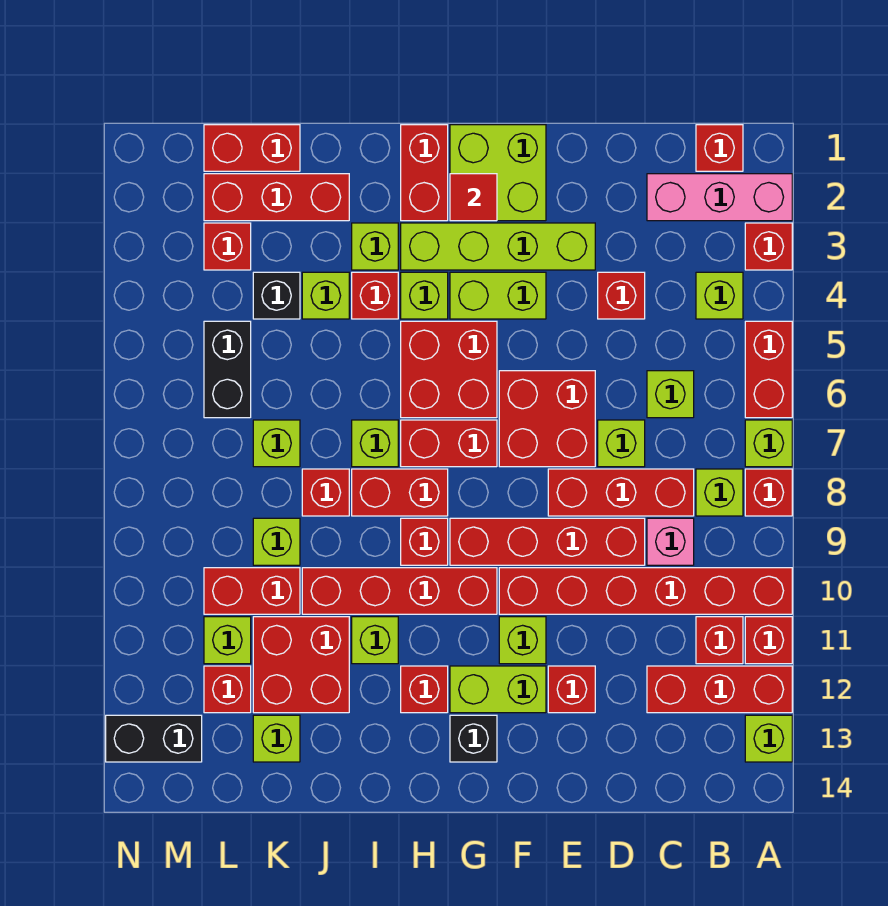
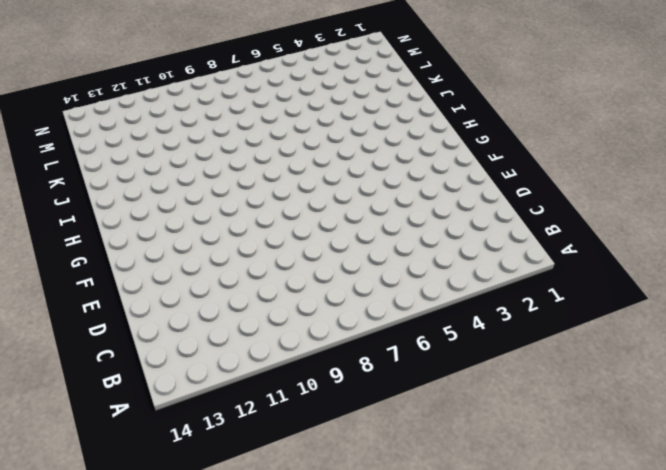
none -> pink brick A2:C2 level 1
none -> red brick A3 level 1
none -> red brick A5:A6 level 1
none -> lime brick A7 level 1

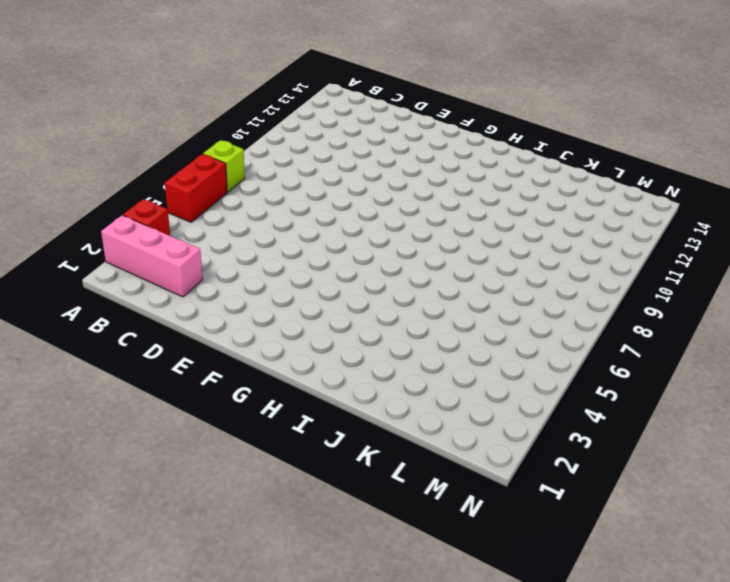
none -> red brick A8 level 1
none -> red brick A10:F10 level 1
none -> red brick A11 level 1
none -> red brick A12:C12 level 1

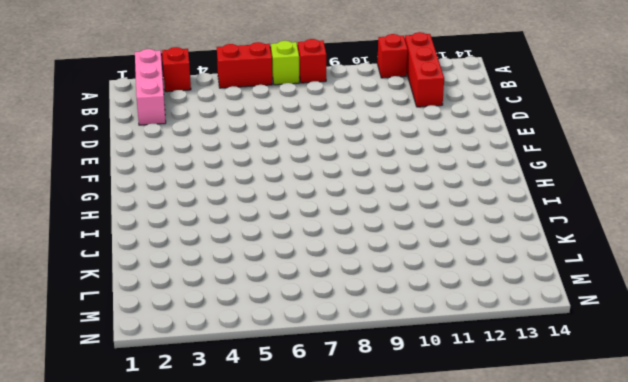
none -> red brick A10:F10 level 1
none -> lime brick A13 level 1
none -> red brick B1 level 1
none -> lime brick B4 level 1

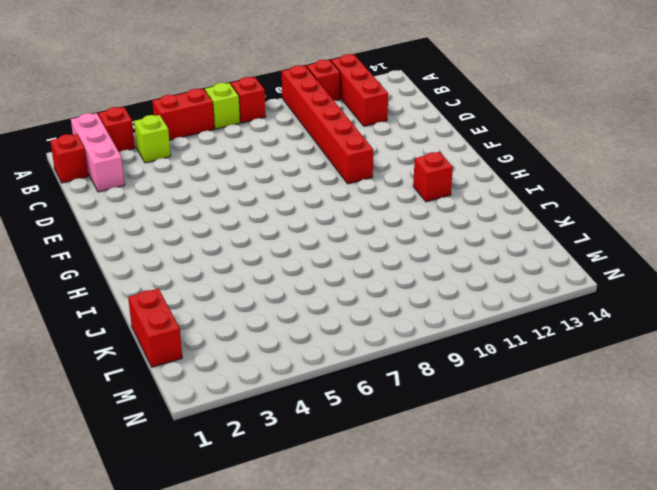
none -> lime brick A13 level 1
none -> lime brick B8 level 1
none -> red brick B11 level 1
none -> lime brick C6 level 1

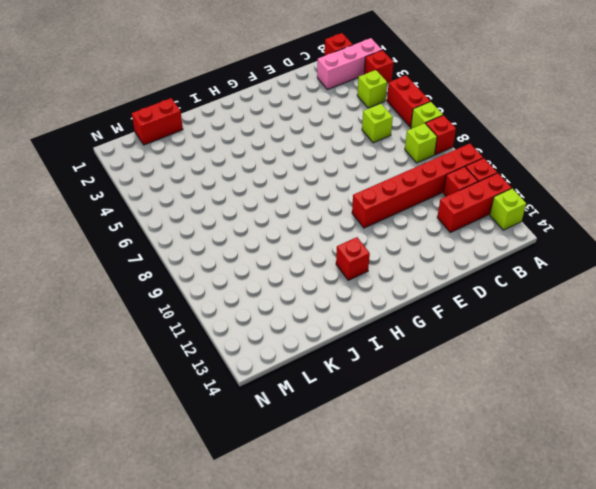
none -> red brick C8:E8 level 1
none -> pink brick C9 level 1
none -> red brick D4 level 1
none -> lime brick D7 level 1

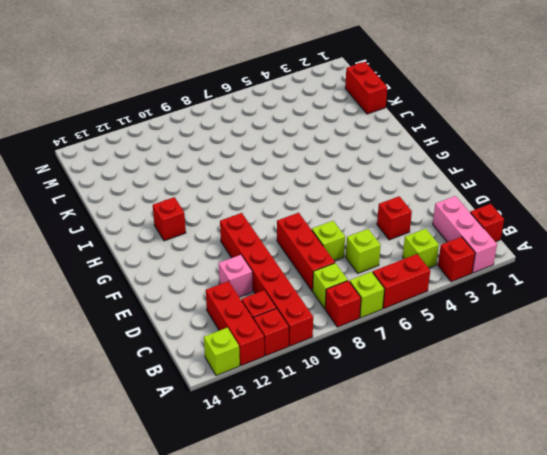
pink brick D11 level 1 -> pink brick C9 level 1
none -> red brick D9:G9 level 1
none -> lime brick E3:H3 level 1
none -> red brick E6:F7 level 1
none -> red brick E12 level 1

